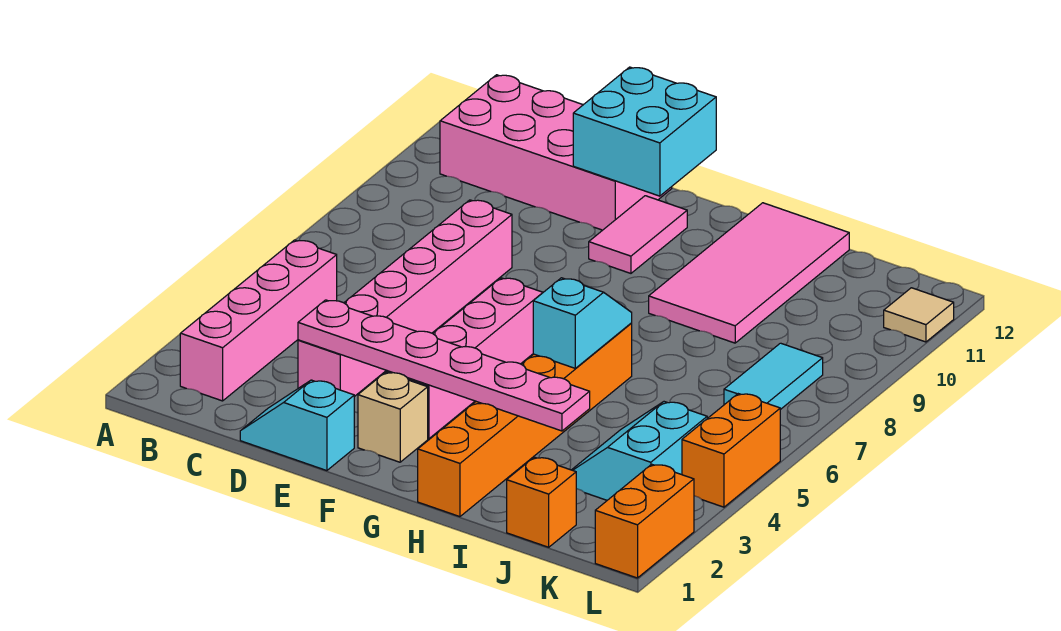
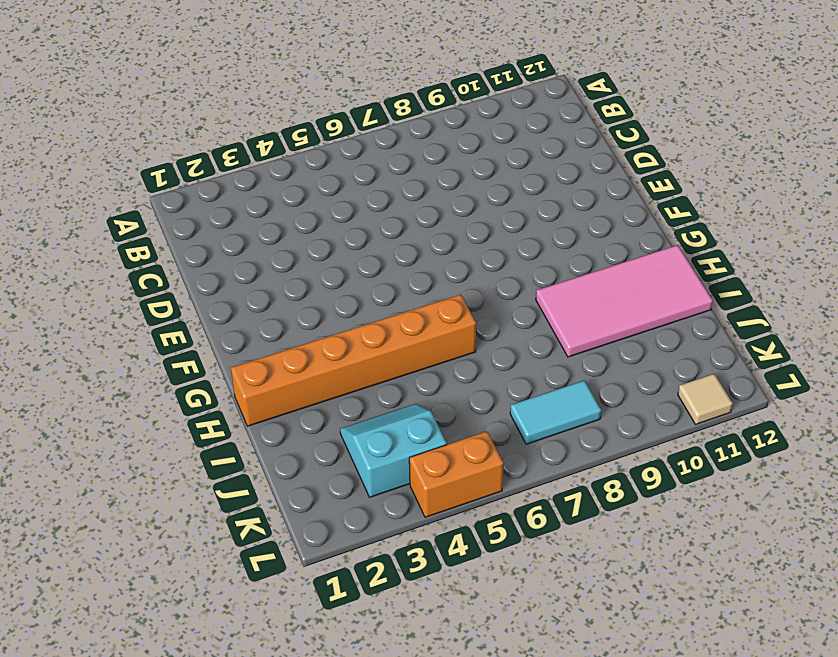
none -> pink brick B2:B5 level 1
none -> pink brick B11:E12 level 1
none -> cyan slope D1:E1 level 1 top E

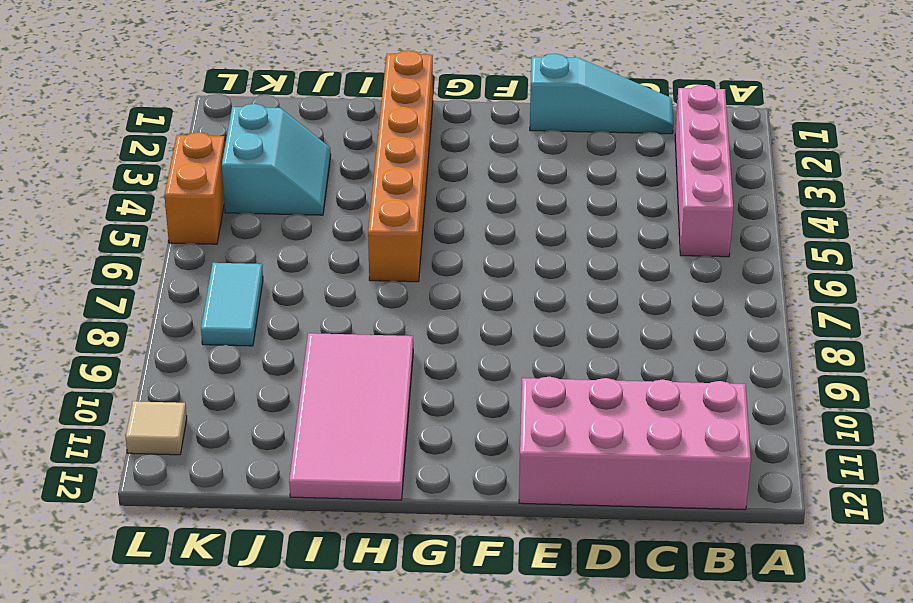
cyan slope C1:E1 level 1 top E -> cyan slope D1:E1 level 1 top E
none -> pink brick D3:D8 level 1
none -> tan brick F2 level 1
none -> pink brick F3:F6 level 1

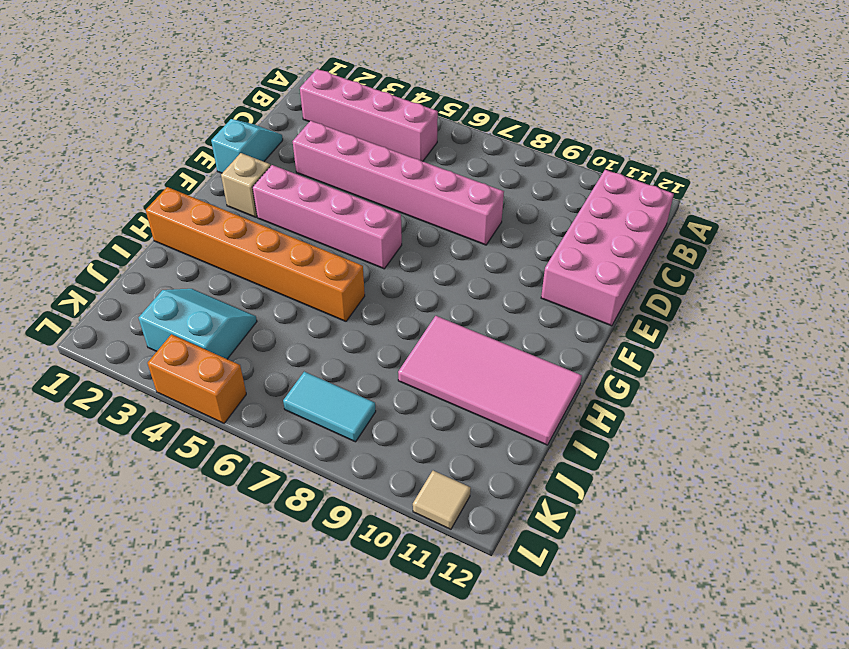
none -> pink tile F10:F11 level 1
none -> orange brick J1 level 1
none -> orange brick L1:L2 level 1

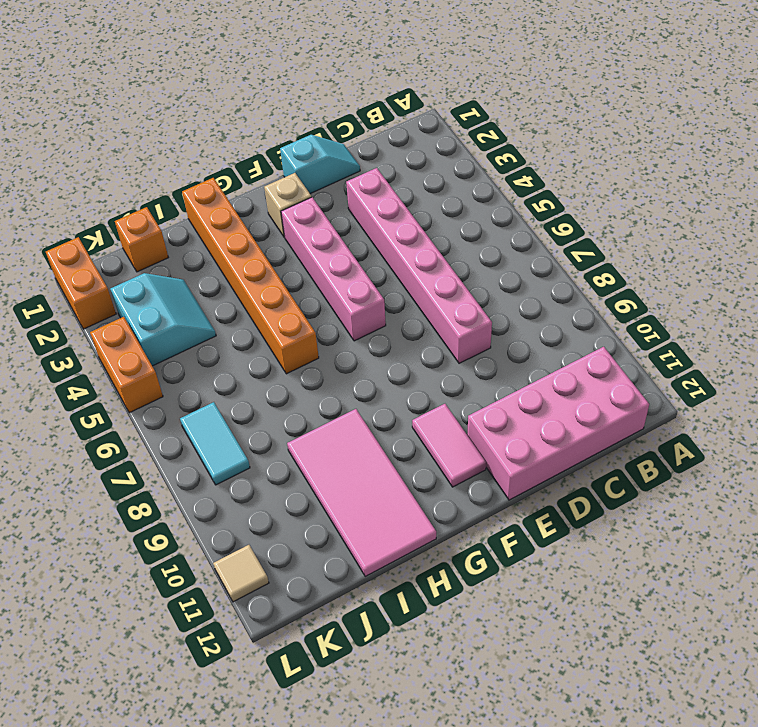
none -> pink brick B2:B5 level 1
none -> pink plate D3:I3 level 2
none -> cyan brick E11:F12 level 2

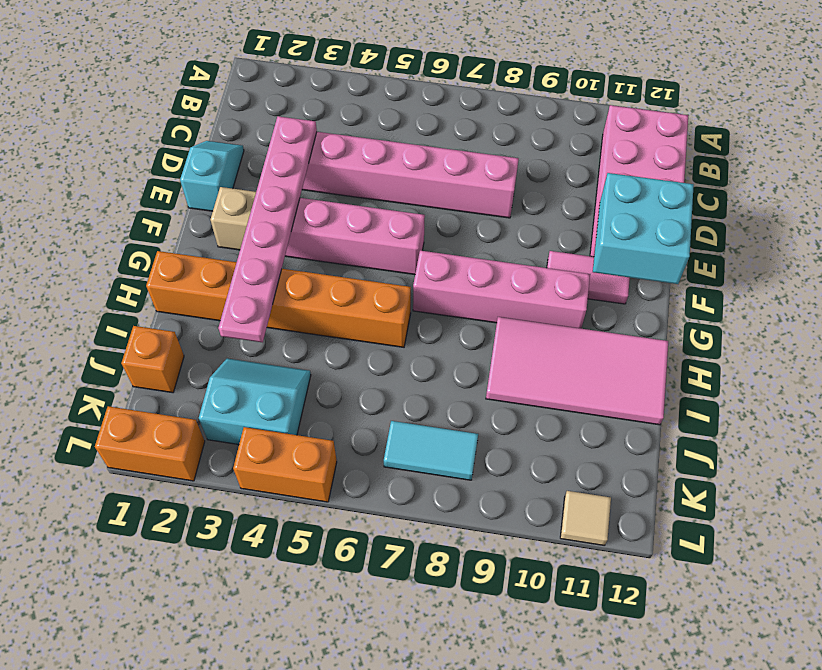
pink brick G7:G10 level 1 -> pink brick B2:B5 level 1
none -> cyan slope H5:H6 level 2 top 5

